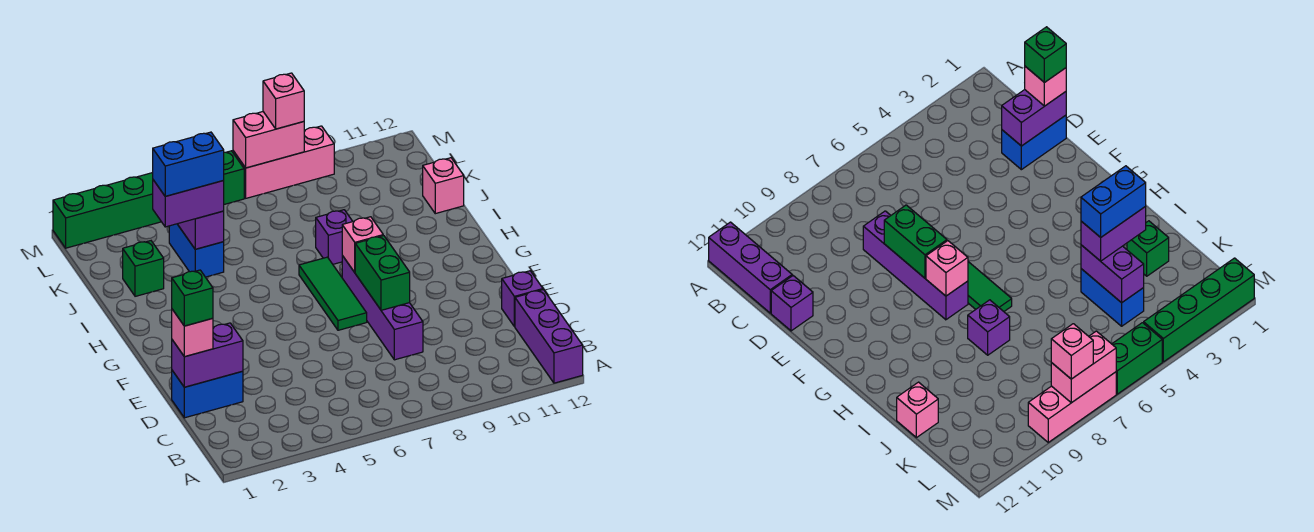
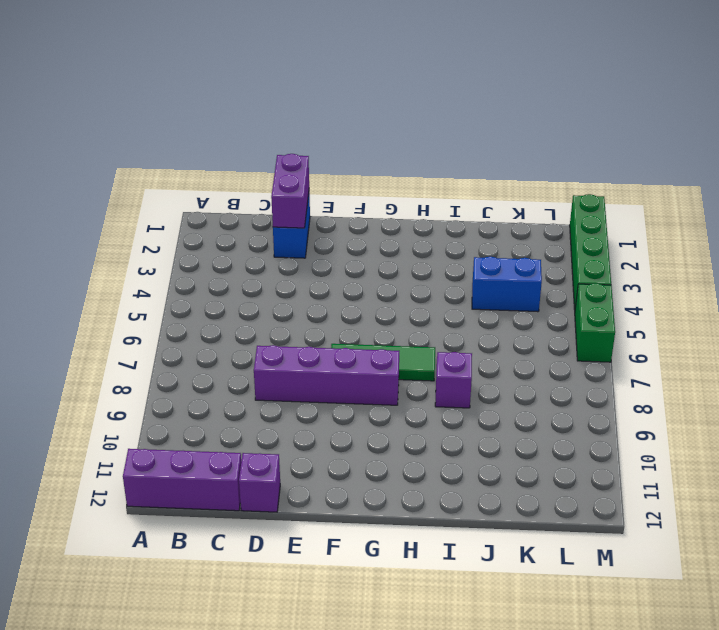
none -> green brick J2 level 1
none -> pink brick J12 level 1
none -> pink brick M7:M9 level 1

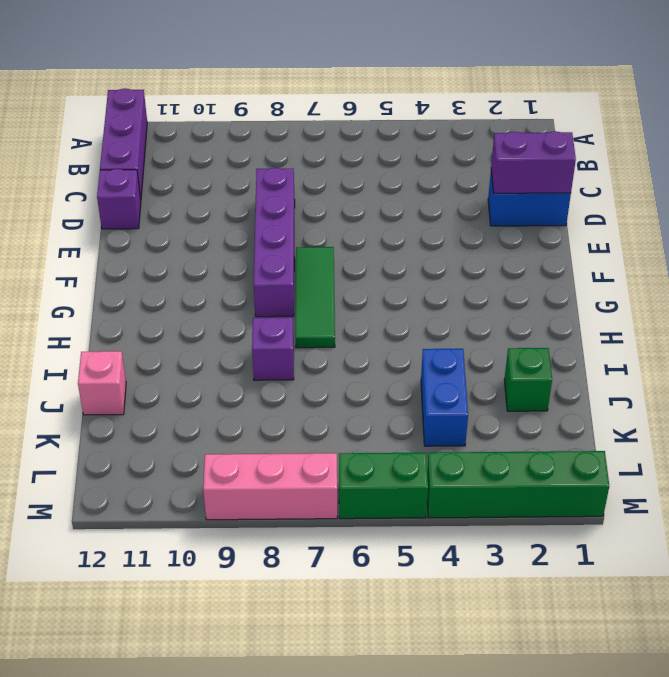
none -> green brick E8:F8 level 2
none -> pink brick G8 level 2
none -> purple brick J4:K4 level 2

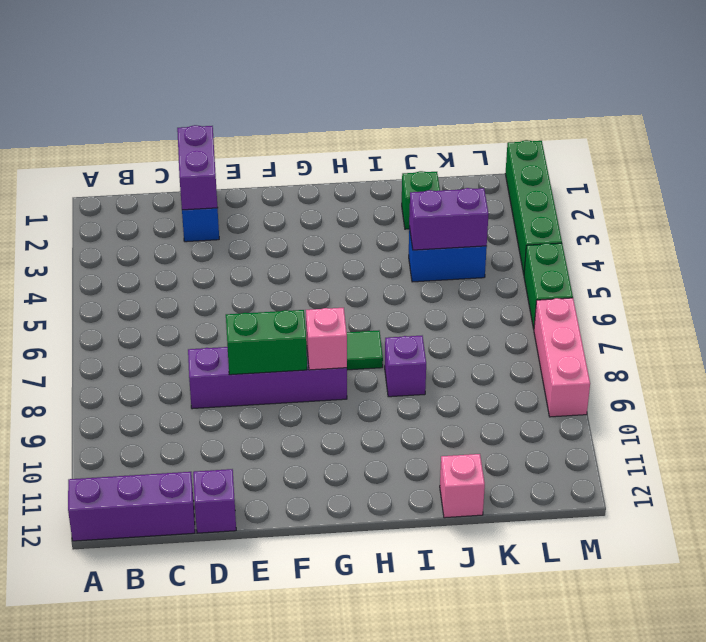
none -> pink brick M7:M8 level 2
none -> pink brick D1 level 3
none -> purple brick J3:J4 level 3

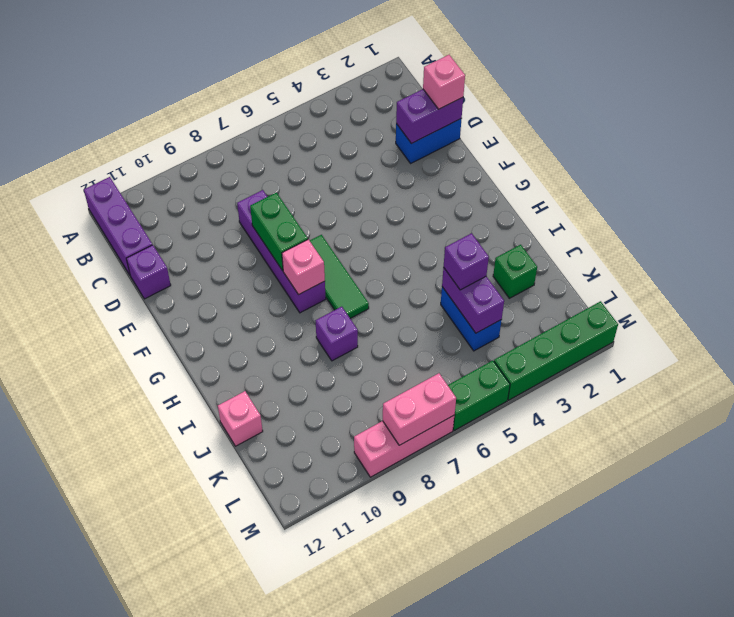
purple brick J4 level 3 -> purple brick J3:J4 level 3
none -> pink brick M8 level 3
none -> green brick D1 level 4
none -> blue brick J3:J4 level 4

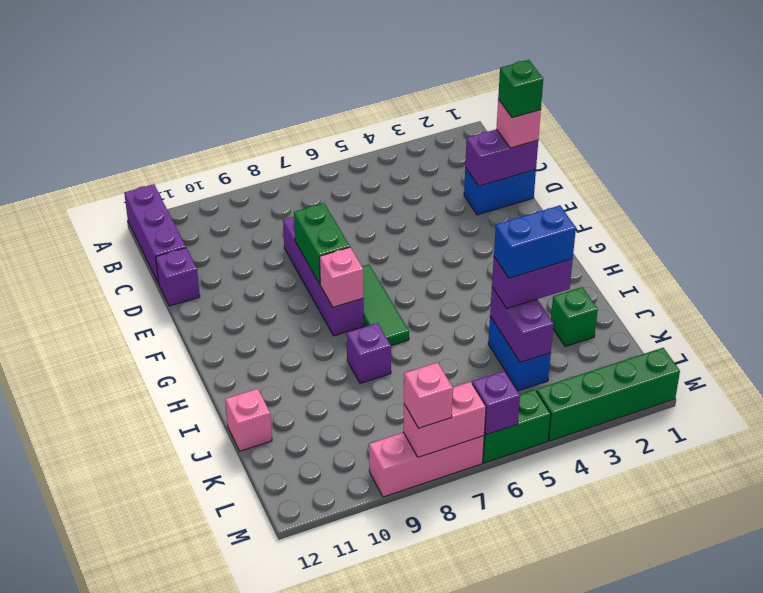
purple brick M6 level 2 -> none

